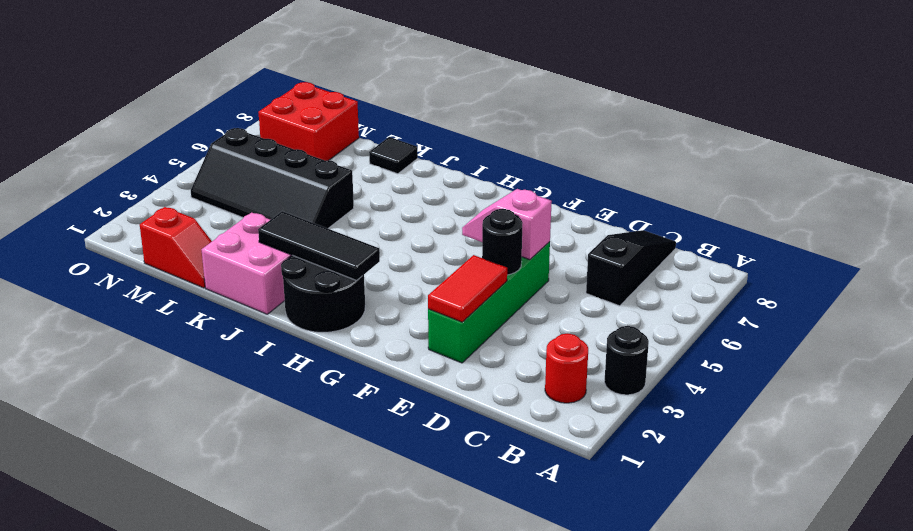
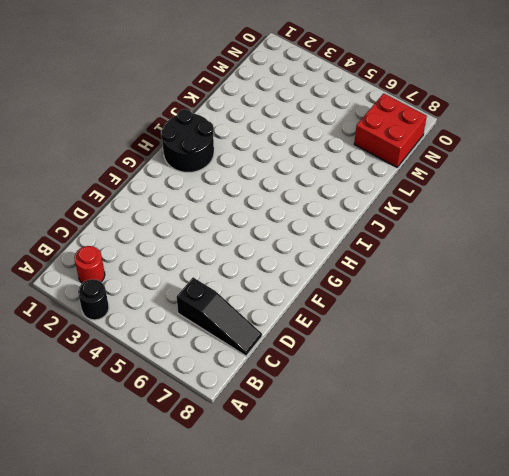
none -> green brick E2:E5 level 1
none -> pink brick J1:K2 level 1
none -> black slope K4:N5 level 1 top 5

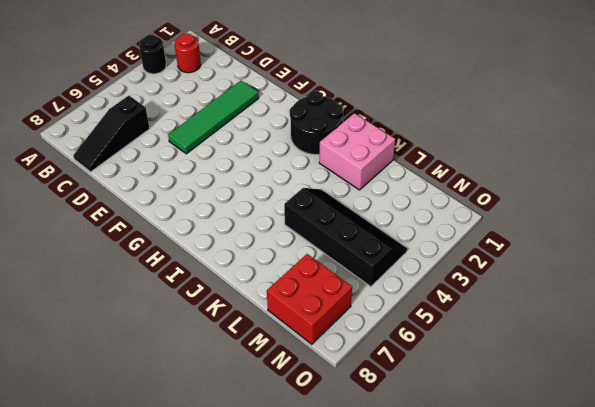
green tile E2:E5 level 1 -> green brick E2:E5 level 1
none -> black tile K8 level 1
none -> red slope L1:M1 level 1 top M
none -> red tile E2:E3 level 2

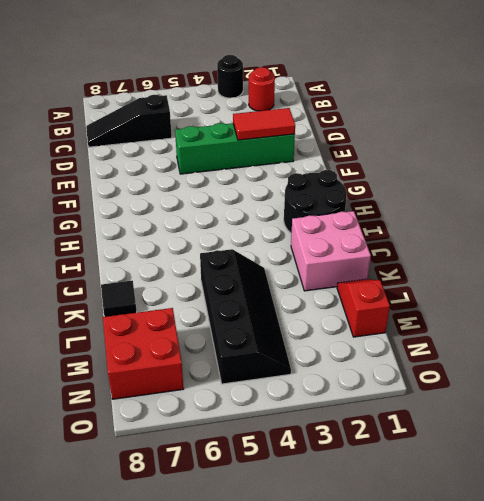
none -> black round brick E4 level 2
none -> pink slope E5:F5 level 2 top E
none -> black tile H2:J2 level 2

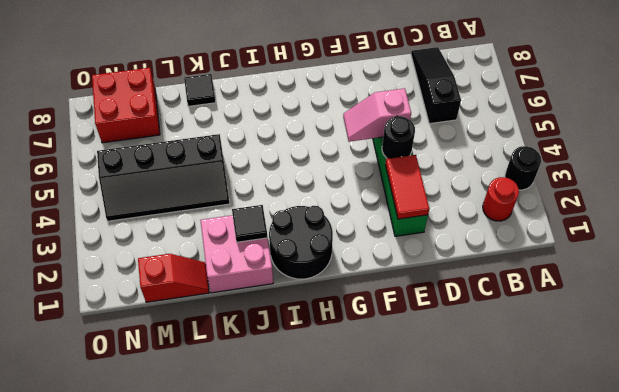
black tile J2 level 2 -> black tile H2:J2 level 2

